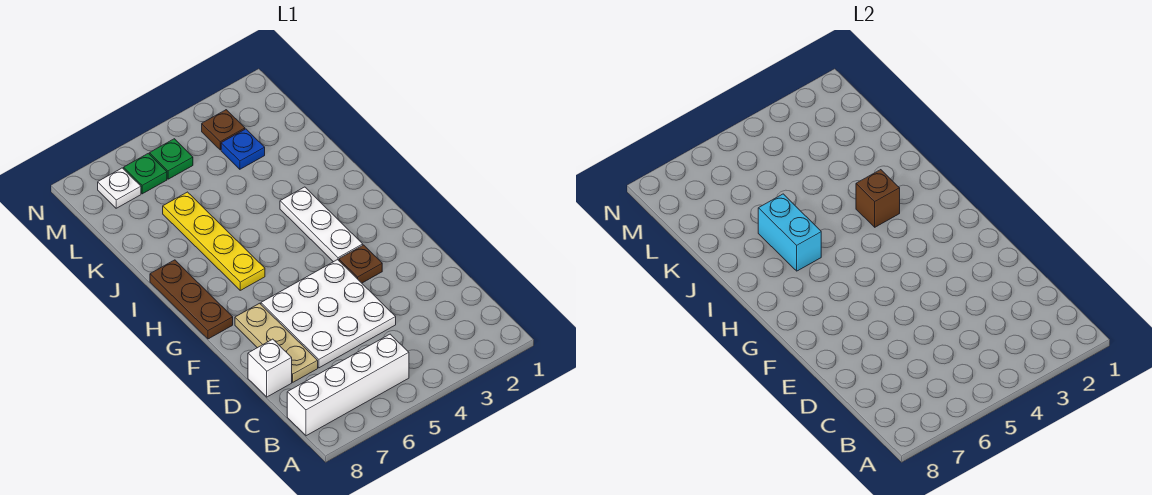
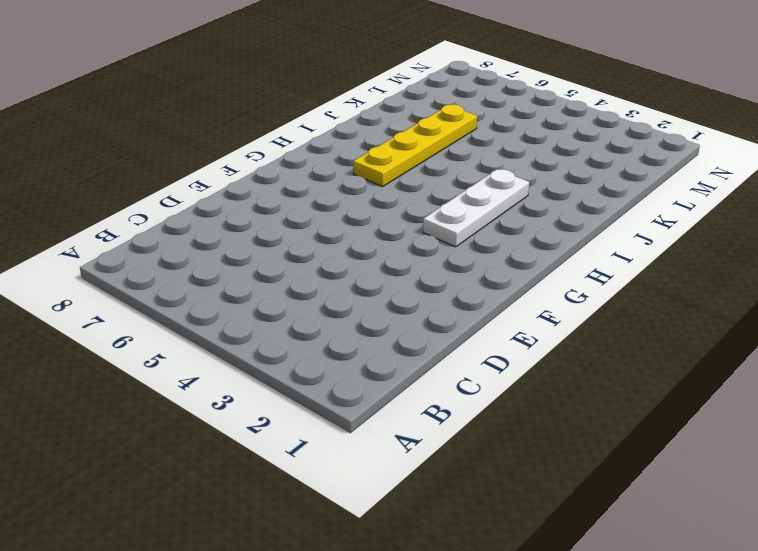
none -> white brick B5:B8 level 1
none -> white plate D4:F6 level 1
none -> tan plate D7:F7 level 1

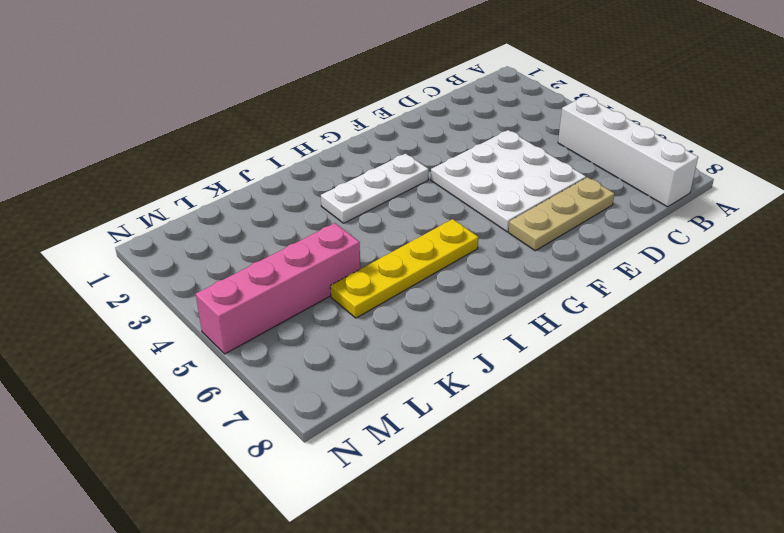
pink brick K5:N5 level 1 -> green plate M5 level 1
none -> white brick D8 level 1
none -> brown plate F3 level 1
none -> brown plate G8:I8 level 1

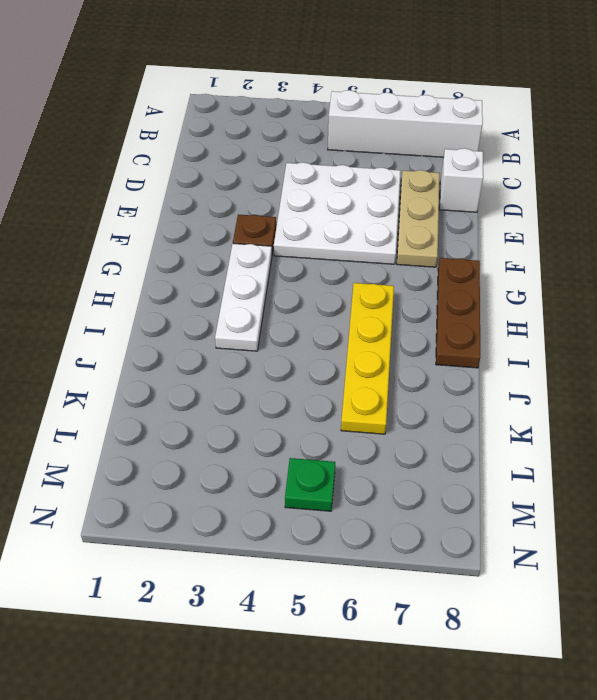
none -> blue plate L3 level 1
none -> brown plate M3 level 1
none -> green plate M6 level 1

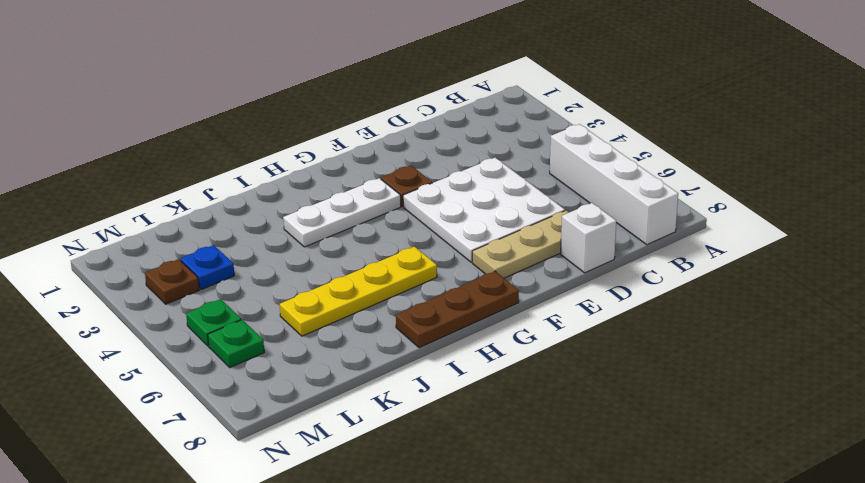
none -> white plate M7 level 1
none -> brown brick I3 level 2
none -> cyan brick I6:J6 level 2

